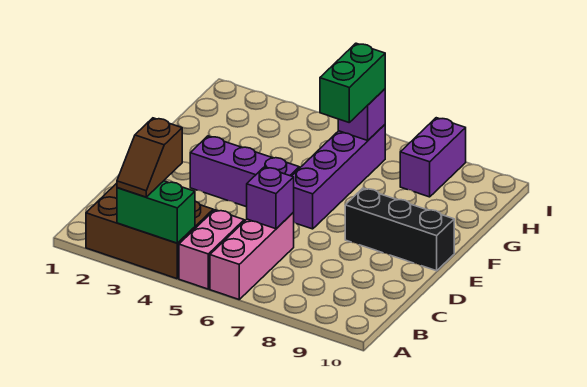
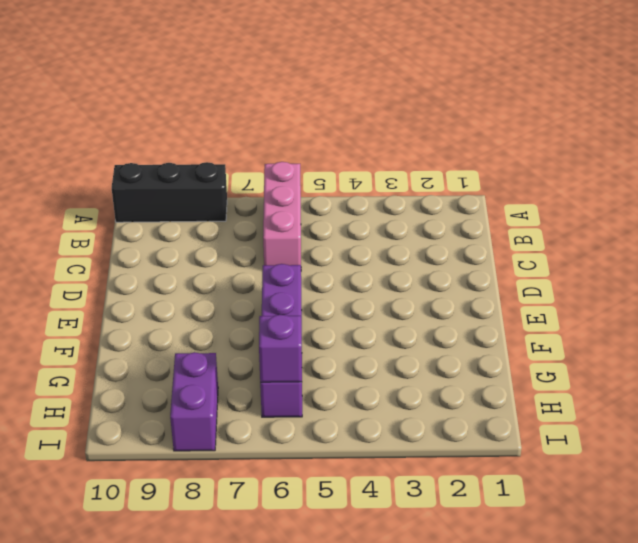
black brick A8:A10 level 1 -> black brick E8:E10 level 1
none -> brown brick A2:B4 level 1
none -> pink brick A5:B5 level 1
none -> purple brick E3:E5 level 1

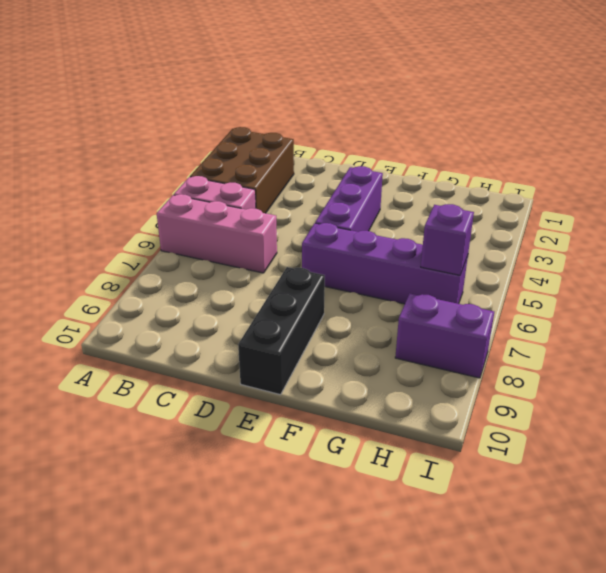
none -> green brick A3:A4 level 2
none -> purple brick C6 level 2
none -> brown slope A3:B3 level 3 top B

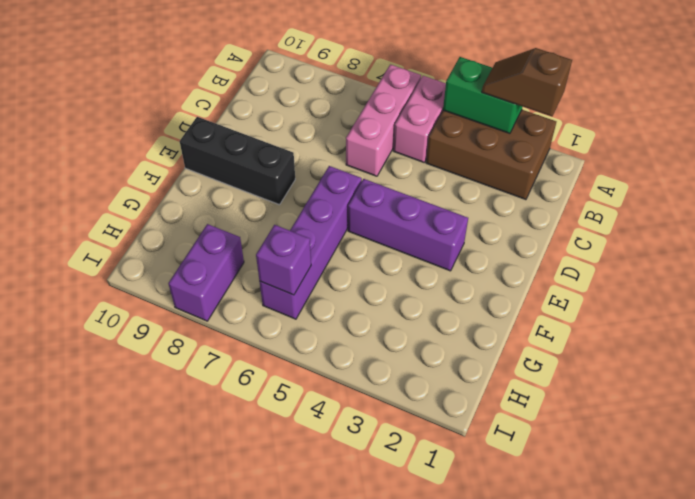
brown slope A2:A3 level 3 top 2 -> brown slope A3:B3 level 3 top B
none -> purple brick C6 level 2
none -> green brick G6:H6 level 3

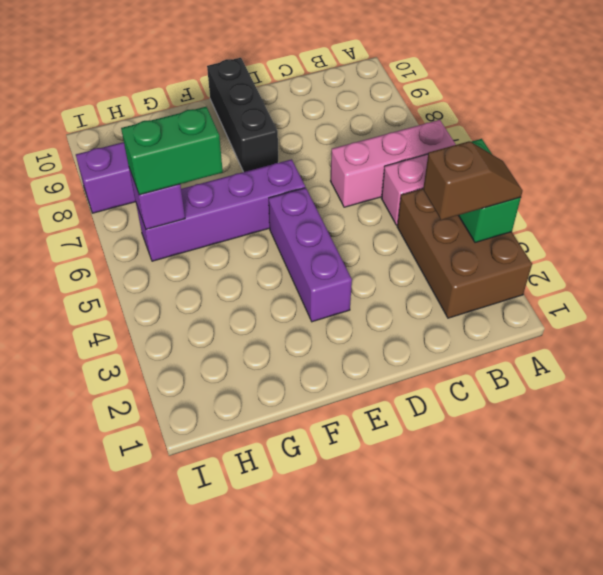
none -> purple brick C6 level 2

